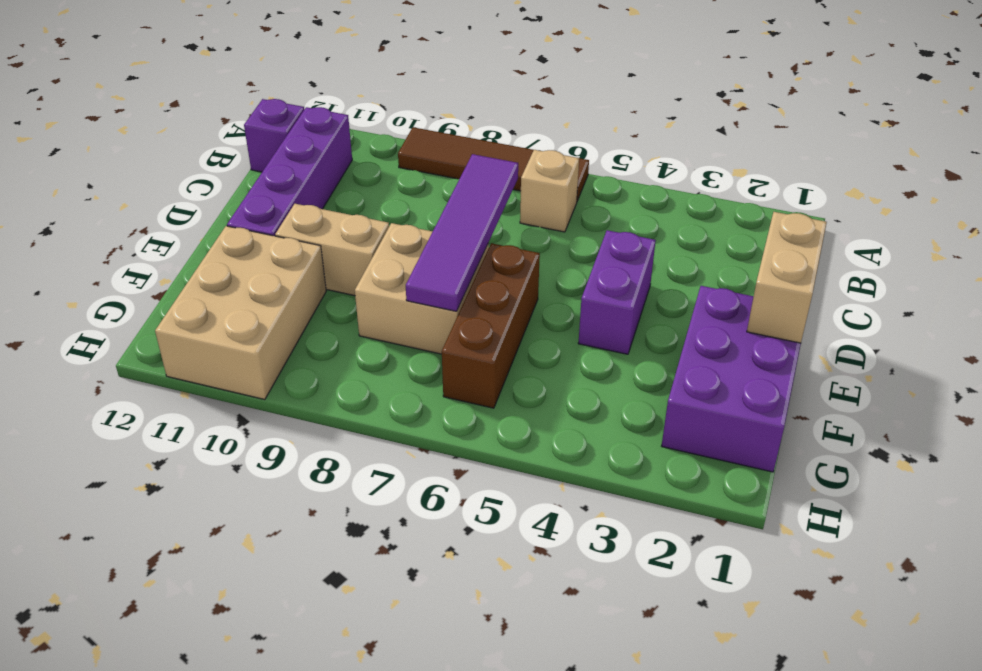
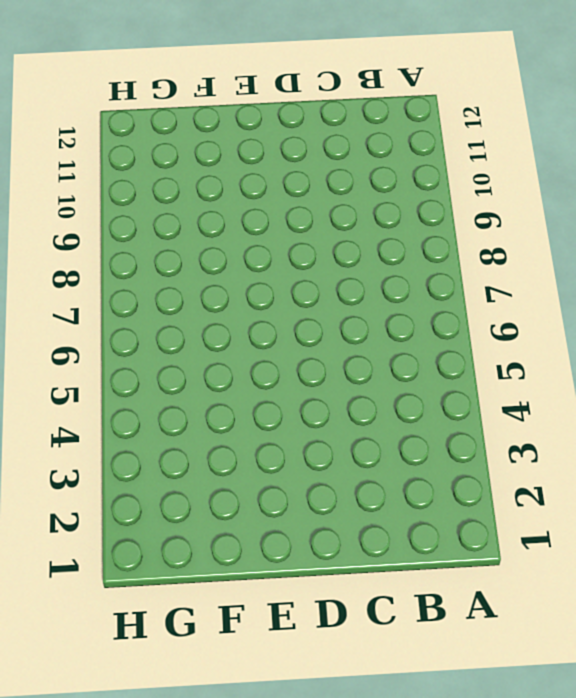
none -> brown tile A6:A9 level 1
none -> tan brick B6 level 1
none -> purple brick B11:E11 level 1

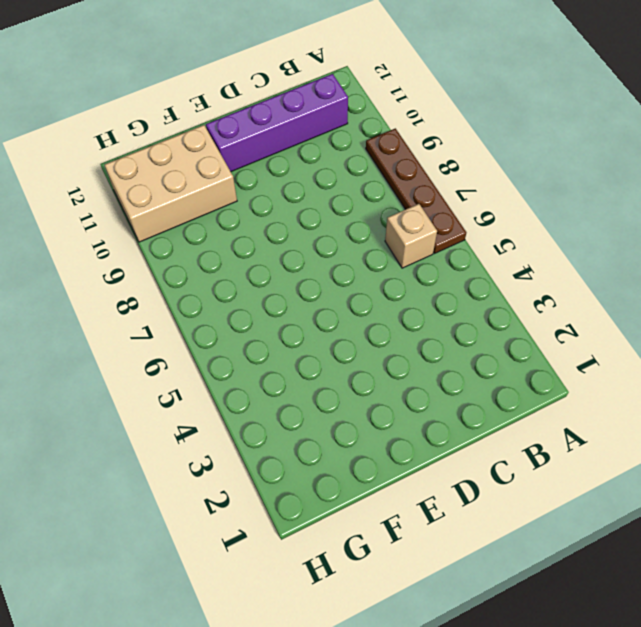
brown plate A6:A9 level 1 -> brown tile A6:A9 level 1
none -> purple brick B12 level 1
none -> purple brick D4:E4 level 1
none -> purple brick E1:G2 level 1

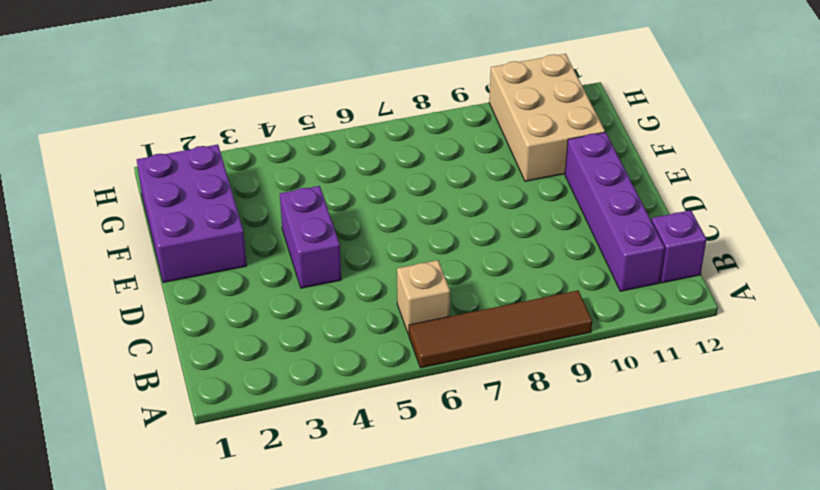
none -> brown brick E6:G6 level 1
none -> tan brick E7:F8 level 1
none -> tan brick E9:E10 level 1

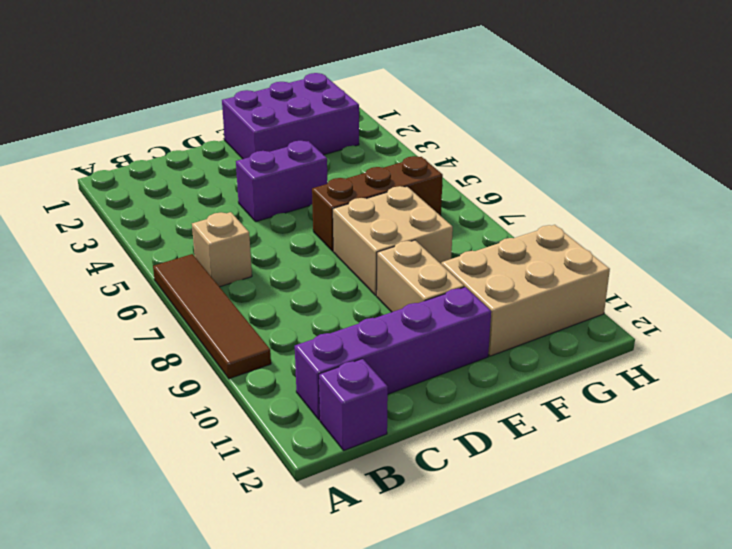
none -> purple tile C7:F7 level 2
none -> tan brick D1:E1 level 2

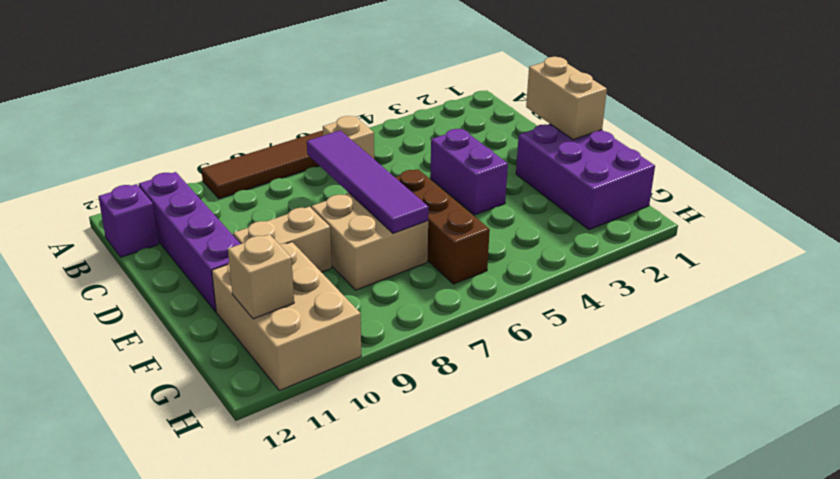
tan brick G11 level 2 -> none

